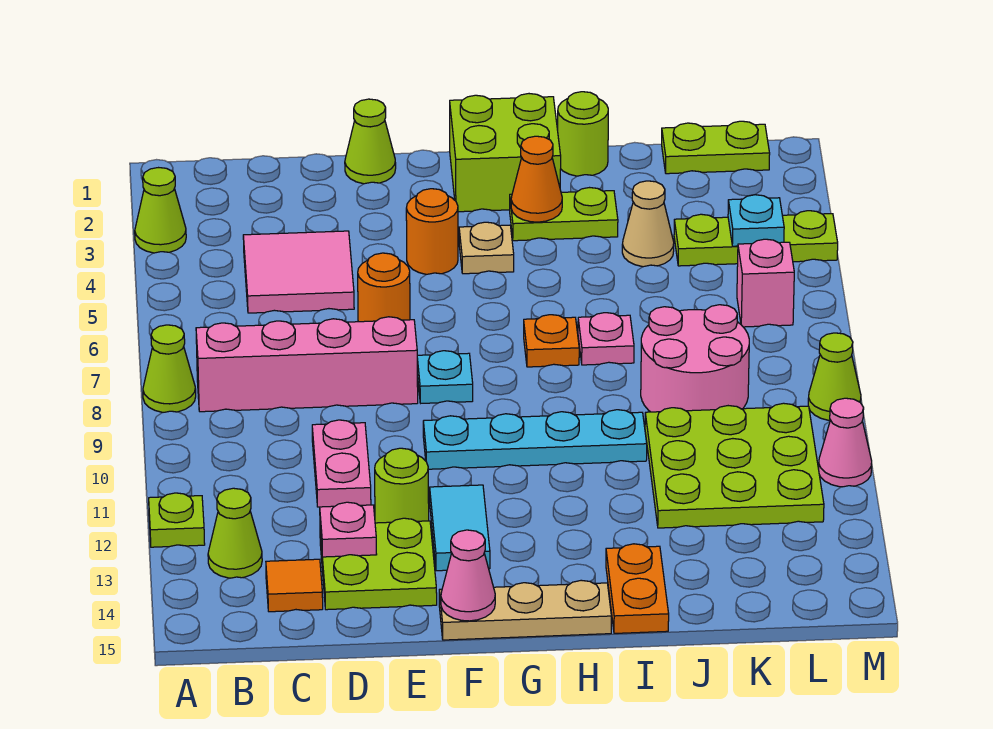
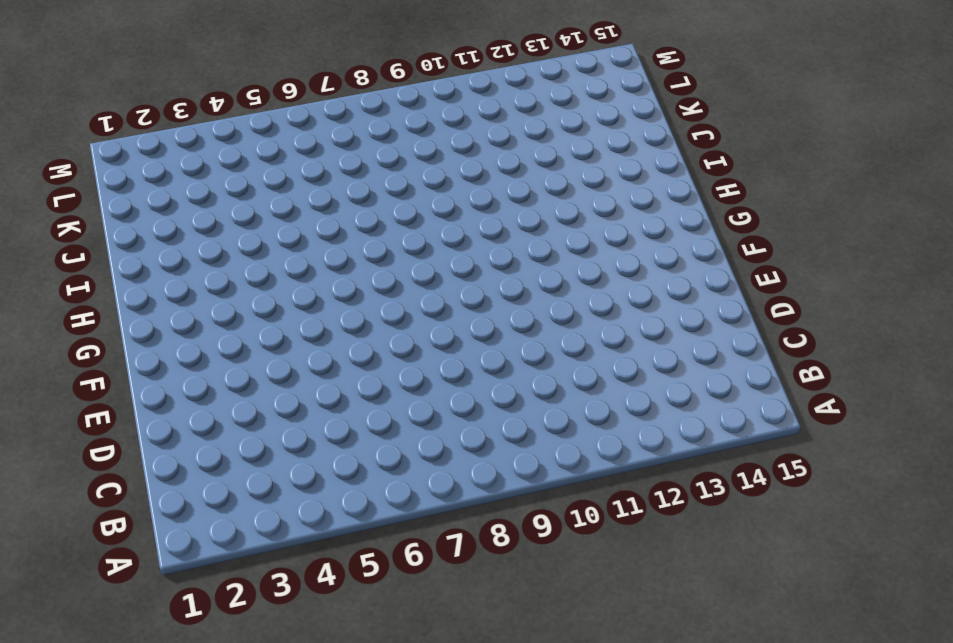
none -> lime cone A3 level 1
none -> lime cone A8 level 1
none -> lime plate A12 level 1
none -> pink brick B8:E8 level 1

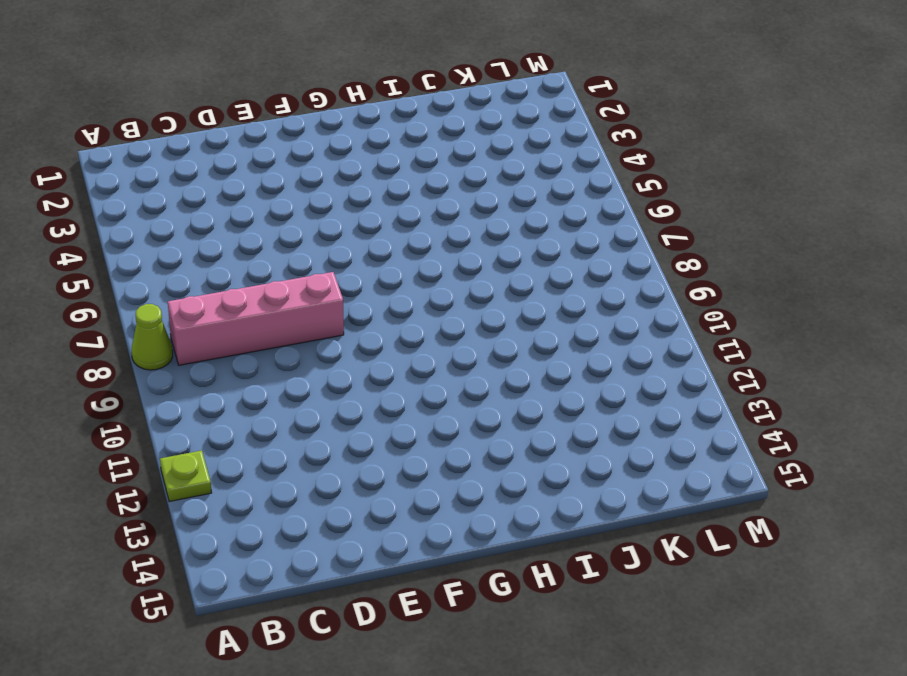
none -> lime cone A3 level 1
none -> lime cone B13 level 1
none -> pink tile C4:D5 level 1
none -> orange tile C14 level 1

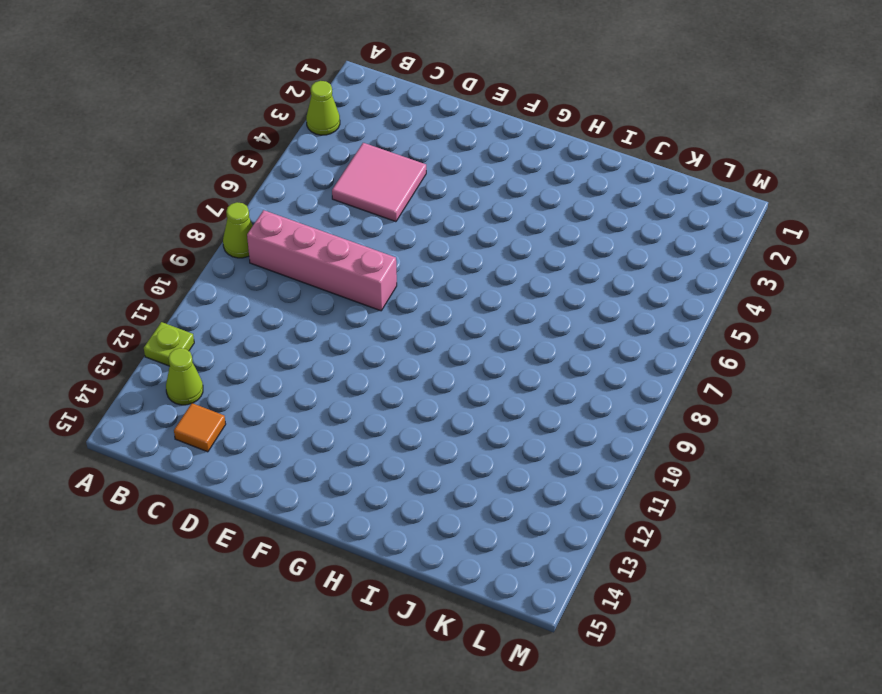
none -> pink plate D10:D11 level 1
none -> lime plate D13:E14 level 1
none -> lime cone E1 level 1
none -> orange round brick E6 level 1

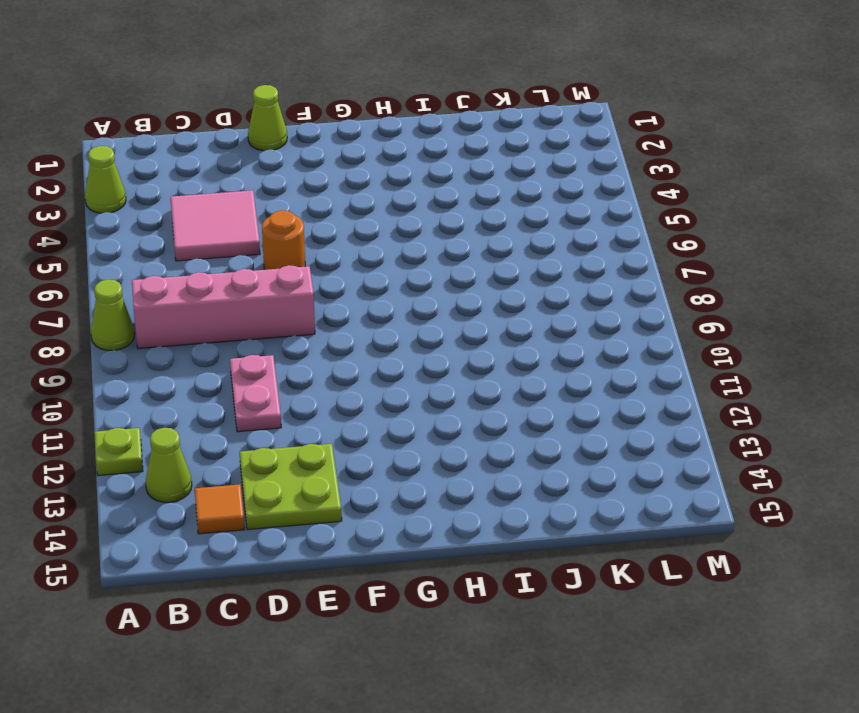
none -> lime round brick E12 level 1
none -> orange round brick F4 level 1
none -> cyan plate F8 level 1
none -> cyan plate F10:I10 level 1

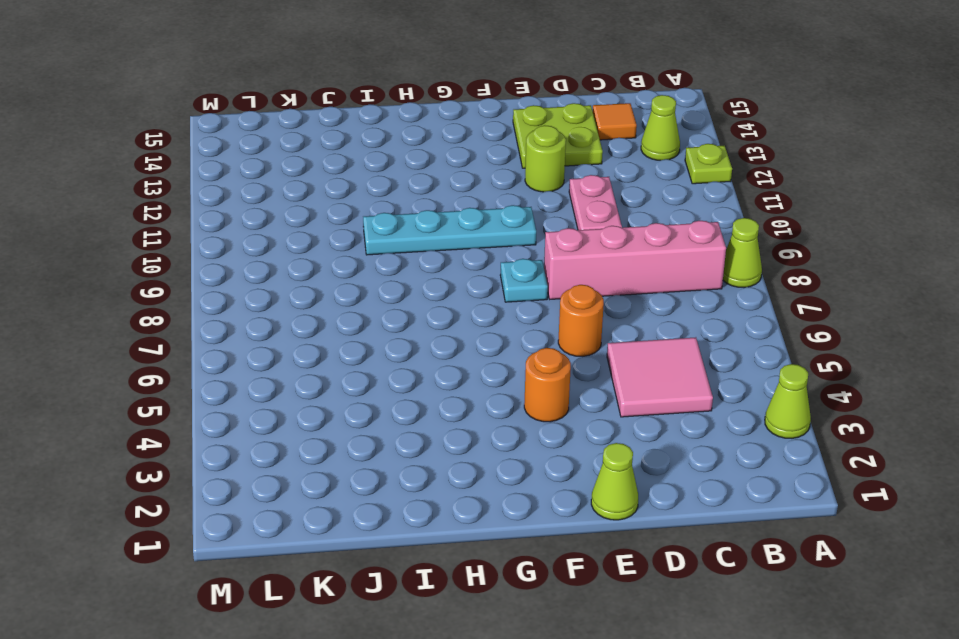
none -> cyan tile F12:F13 level 1
none -> tan plate F15:H15 level 1
none -> lime brick G1:H2 level 1
none -> tan plate G4 level 1

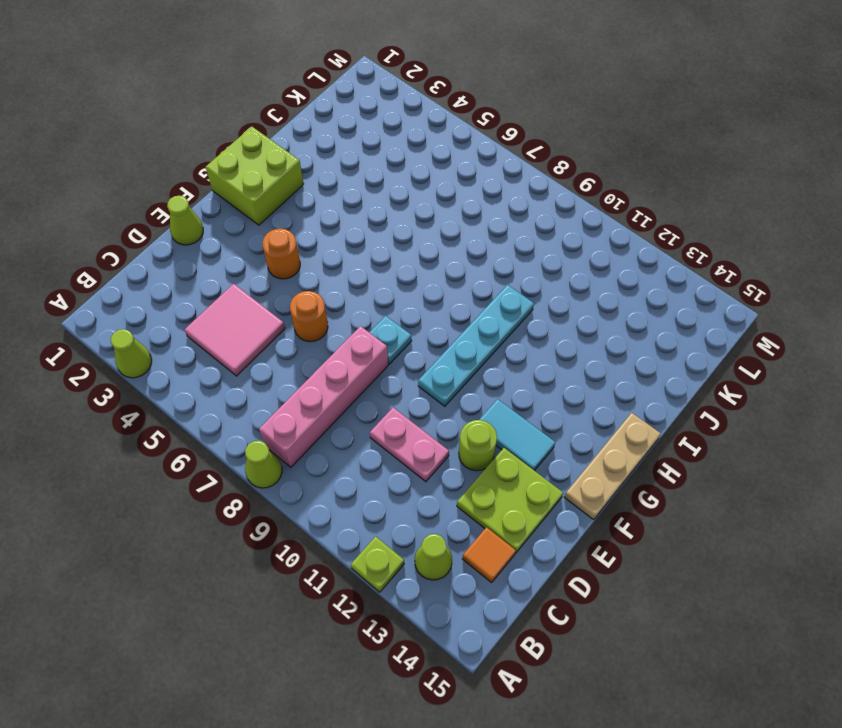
none -> tan plate G4 level 1
none -> lime plate H3:I3 level 1
none -> orange plate H7 level 1
none -> lime round brick I1 level 1

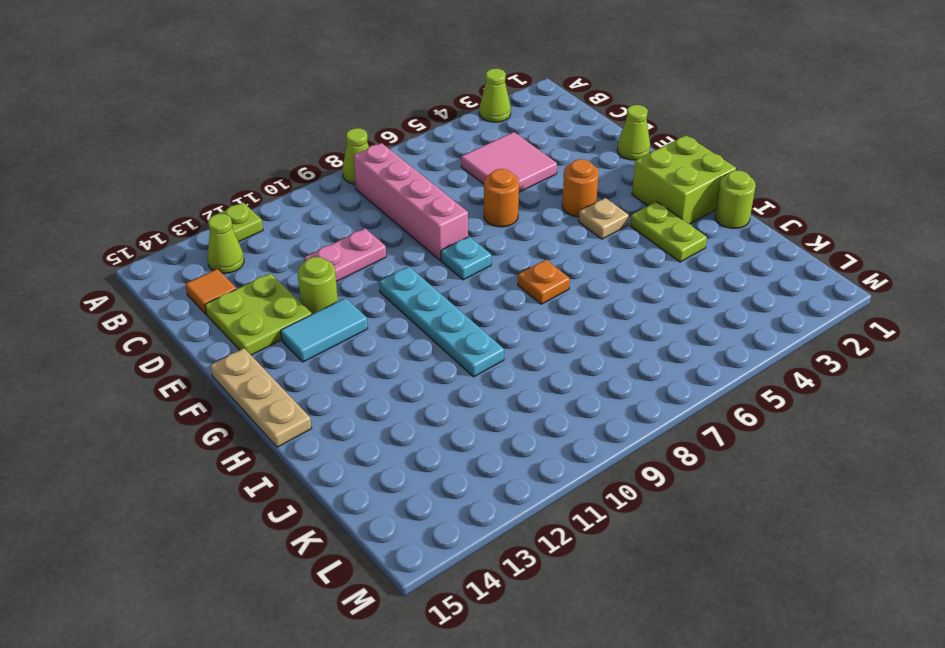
none -> pink plate I7 level 1
none -> orange plate I14:I15 level 1
none -> tan cone J4 level 1
none -> pink round brick J8:K9 level 1

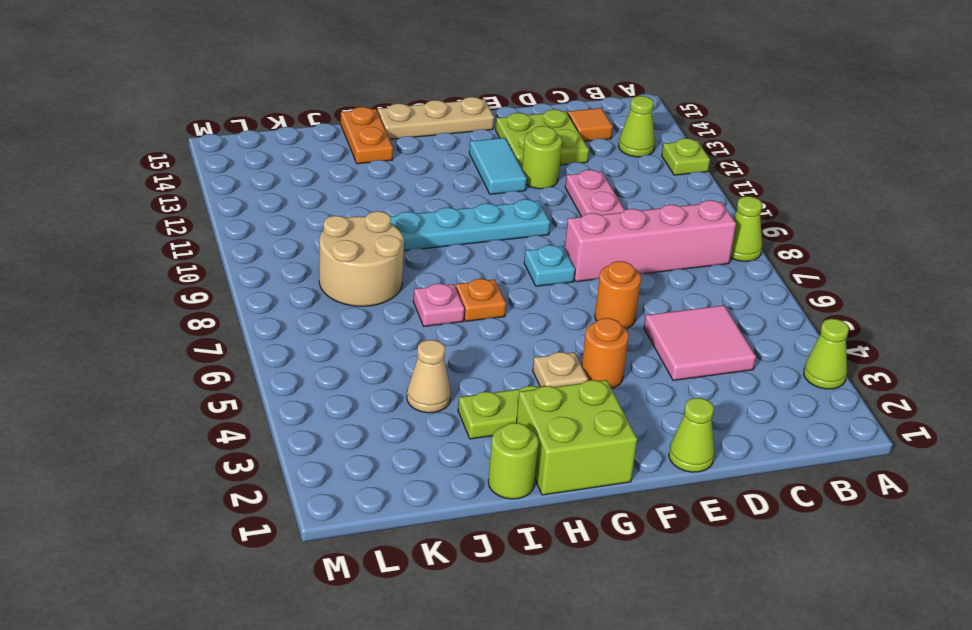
tan round brick J8:K9 level 1 -> pink round brick J8:K9 level 1
none -> lime plate J10:L12 level 1
none -> lime plate K1:L1 level 1
none -> lime plate K4:M4 level 1
none -> pink brick L6 level 1

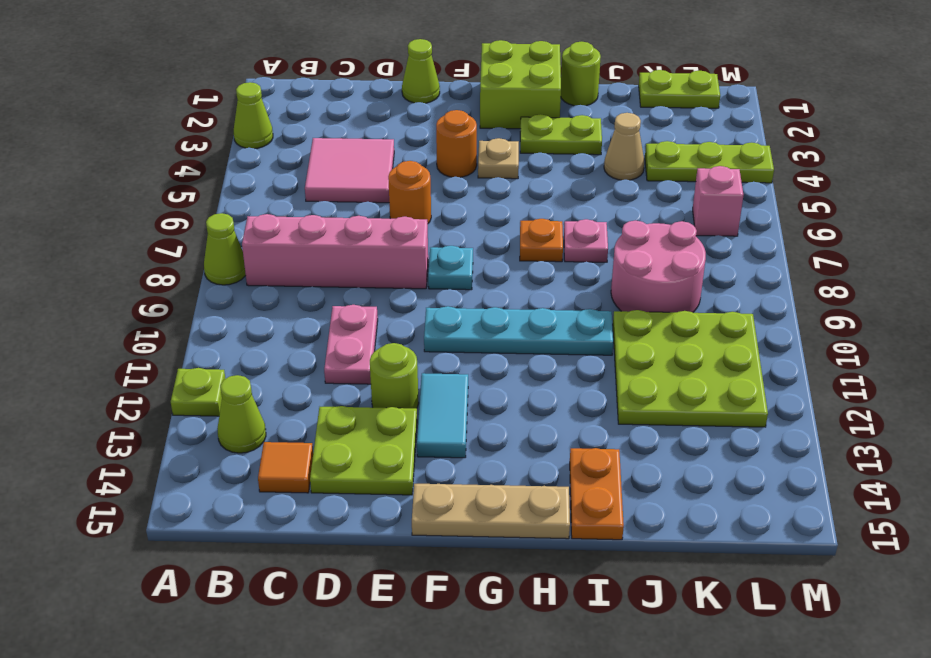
none -> lime cone M9 level 1
none -> pink cone M11 level 1
none -> pink plate D13 level 2
none -> pink cone F15 level 2

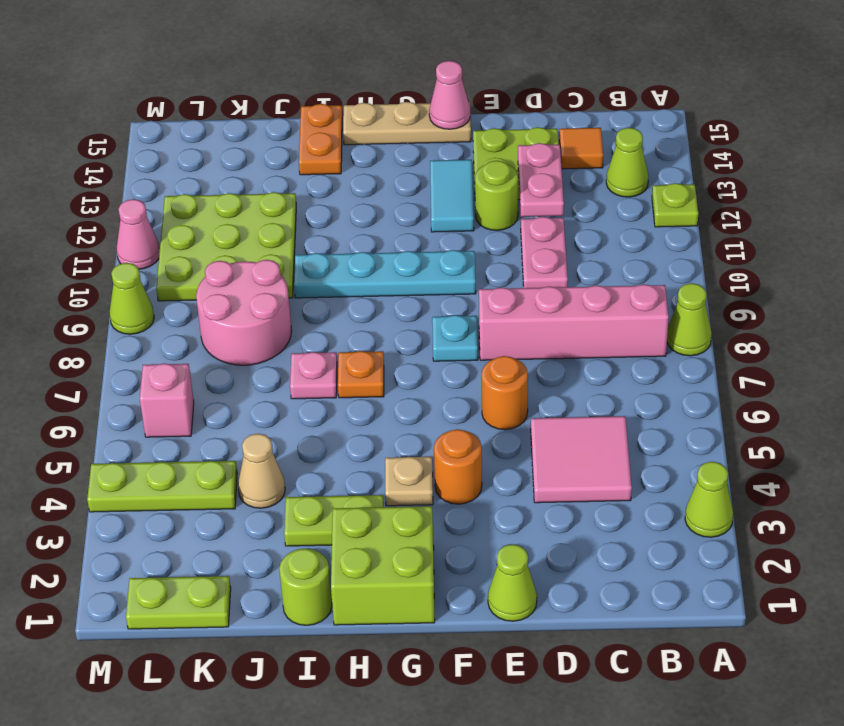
pink plate D12:D13 level 2 -> pink plate D13 level 2
none -> orange cone H3 level 2
none -> cyan plate L4 level 2

